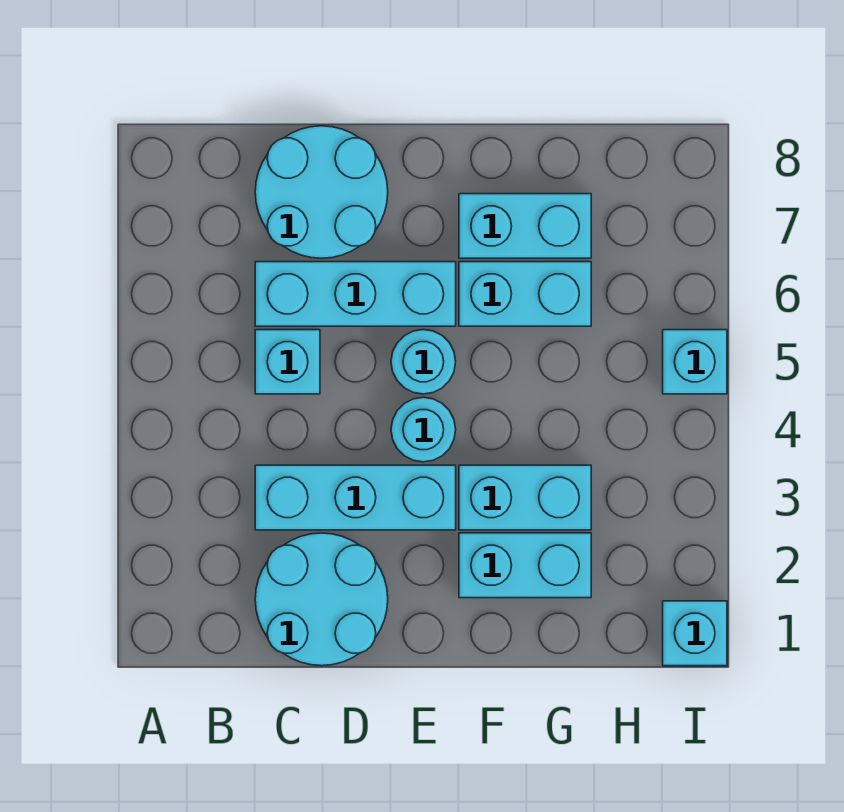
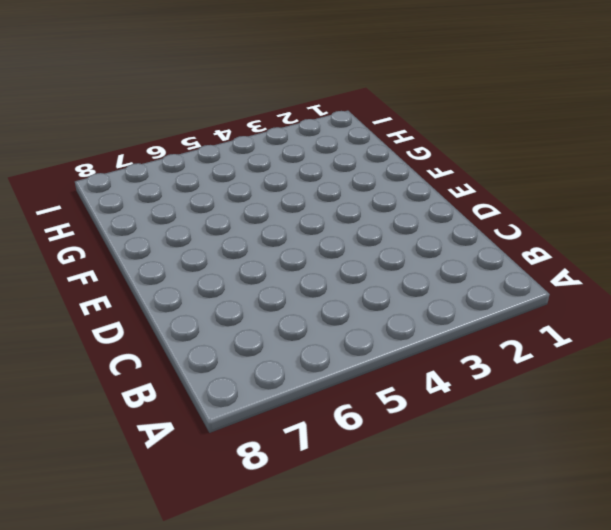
none -> cyan round brick C1:D2 level 1
none -> cyan brick C3:E3 level 1
none -> cyan brick C5 level 1

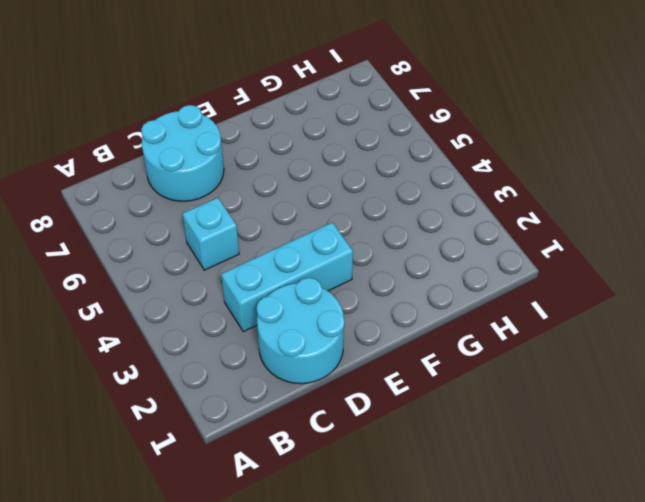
none -> cyan brick C6:E6 level 1
none -> cyan round brick E4 level 1
none -> cyan round brick E5 level 1

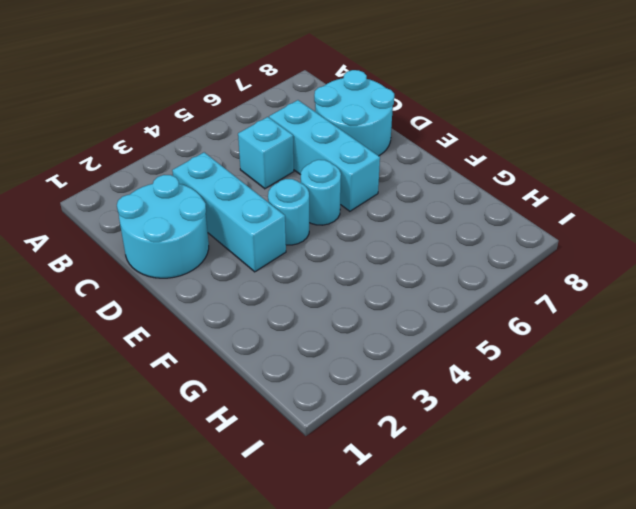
none -> cyan brick F2:G2 level 1
none -> cyan brick F3:G3 level 1
none -> cyan brick F6:G6 level 1

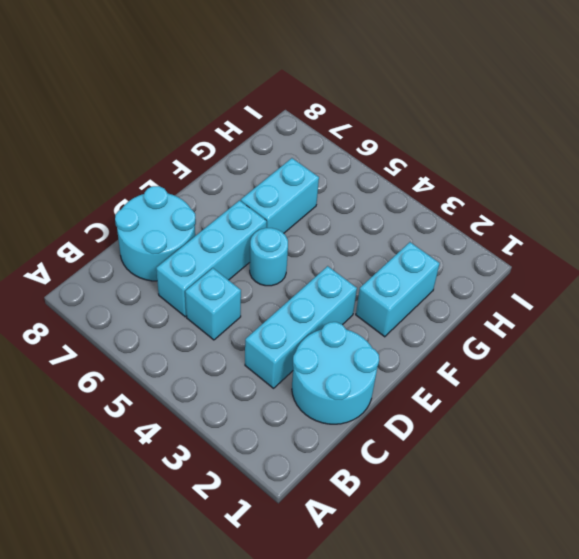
none -> cyan round brick E4 level 1
none -> cyan brick F3:G3 level 1
none -> cyan brick F7:G7 level 1

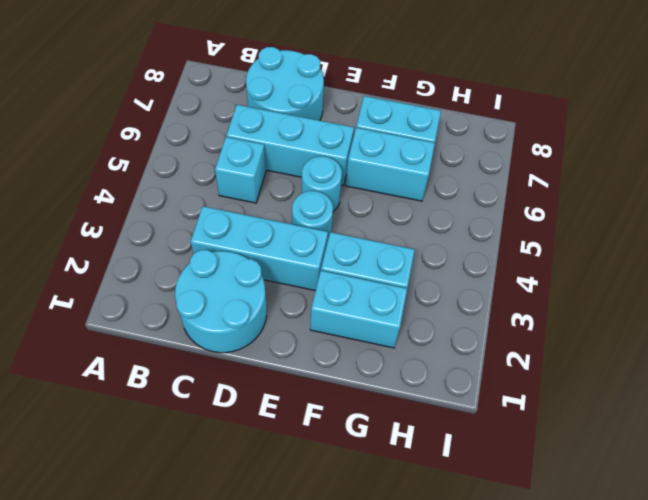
none -> cyan brick I1 level 1
none -> cyan brick I5 level 1

